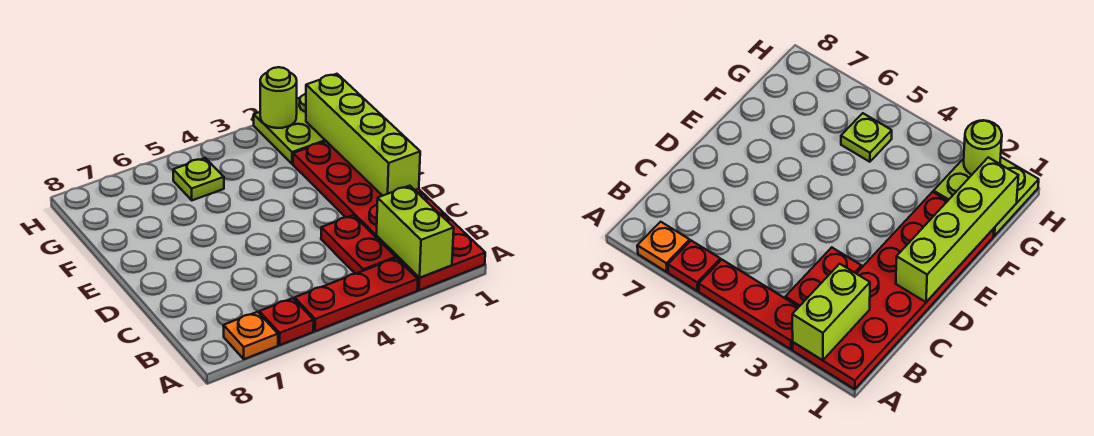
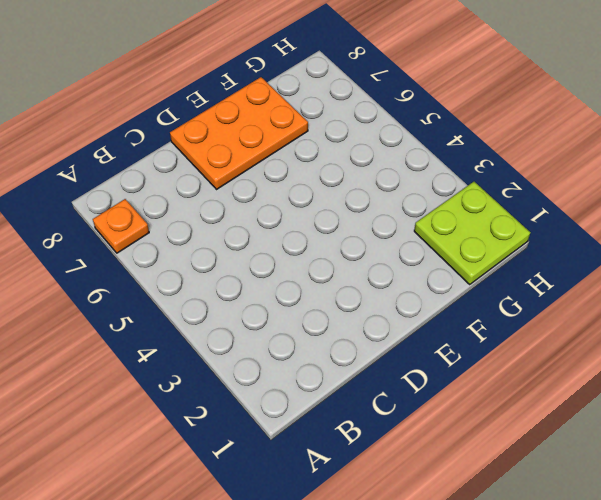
orange plate D7:F8 level 1 -> none
none -> red plate A1:F2 level 1
none -> red plate A3:A5 level 1

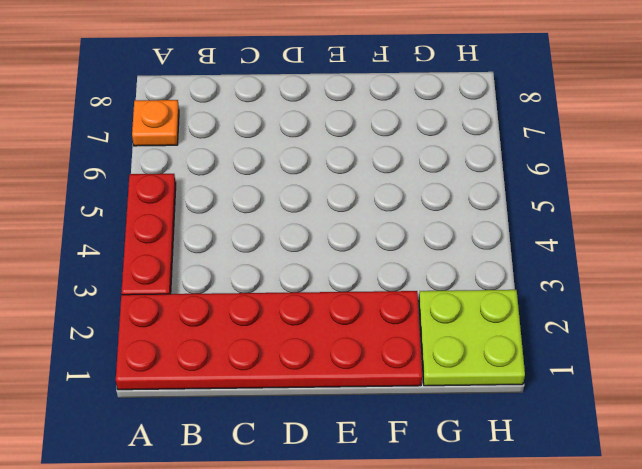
none -> red plate A6 level 1
none -> red plate B3:C3 level 1

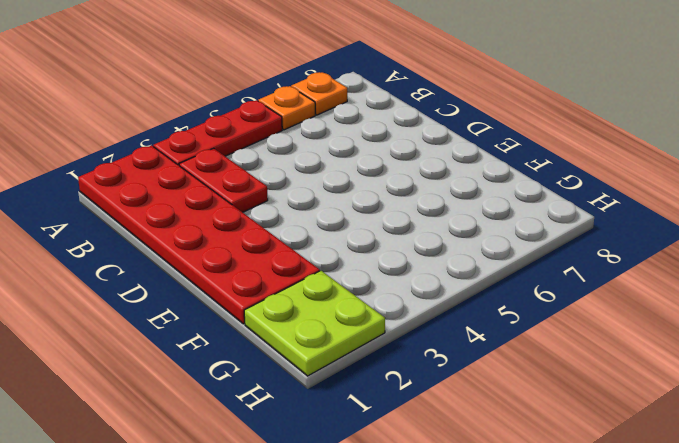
orange plate A6 level 1 -> red plate A6 level 1
none -> lime plate G5 level 1
none -> lime brick A2:B2 level 2

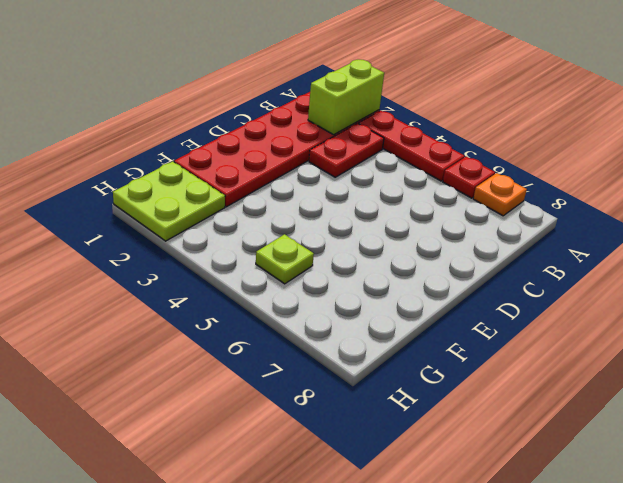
none -> lime brick D1:G1 level 2
none -> lime round brick H2 level 2

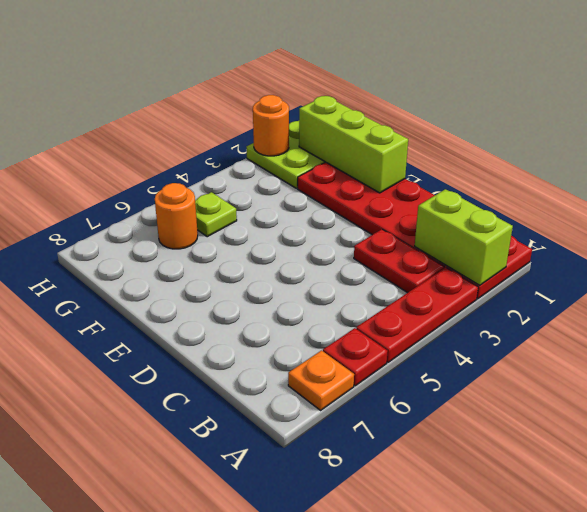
lime brick E1:G1 level 2 -> lime brick D1:G1 level 2
orange round brick G6 level 1 -> none
orange round brick H2 level 2 -> lime round brick H2 level 2

